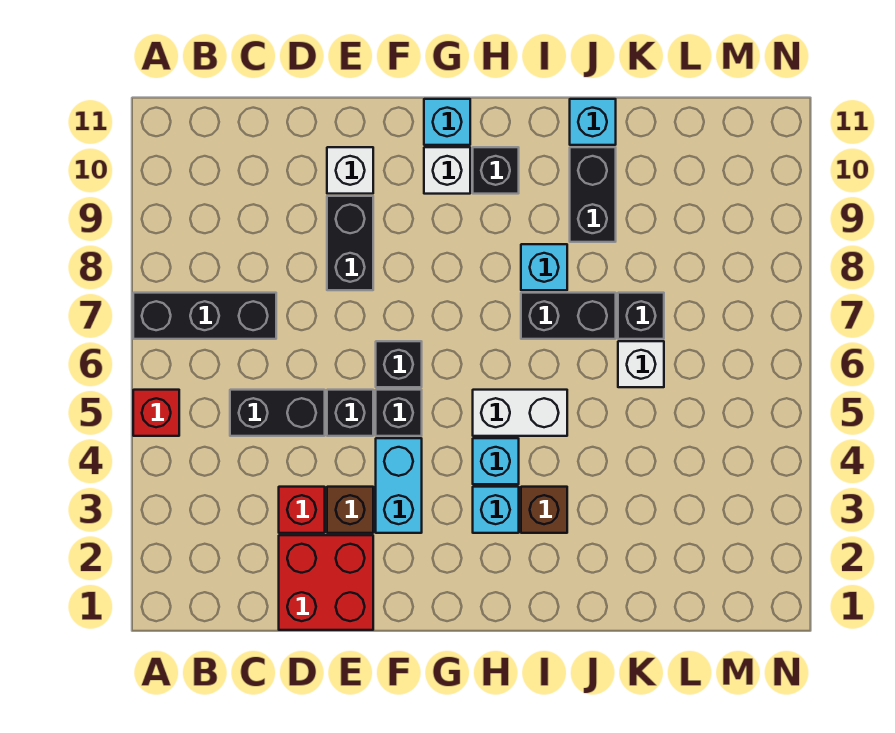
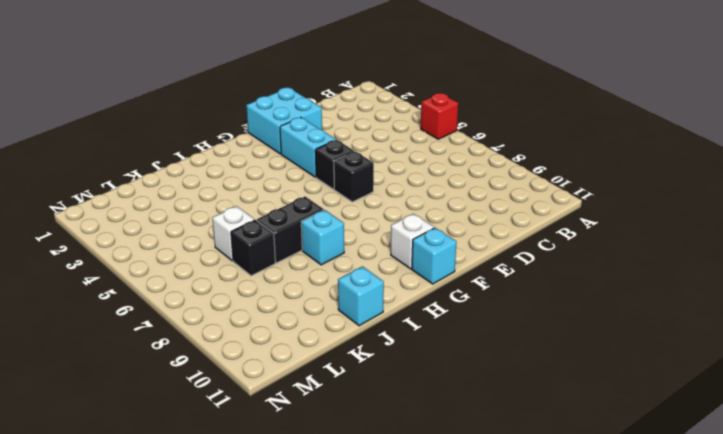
cyan brick E1:F2 level 1 -> red brick D1:E2 level 1
none -> black brick A7:C7 level 1
none -> black brick C5:D5 level 1
none -> red brick D3 level 1

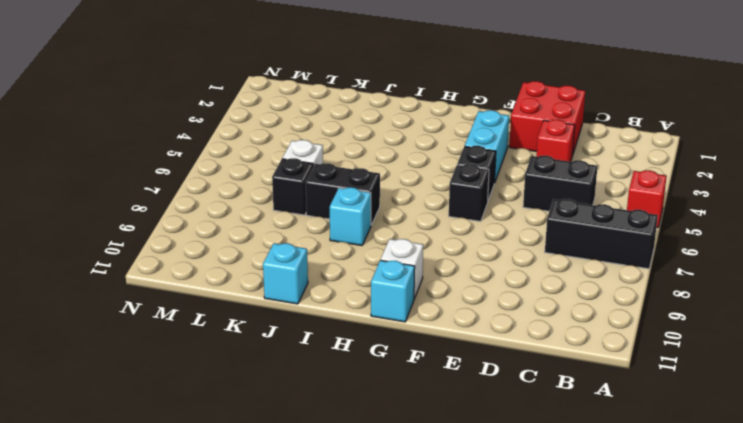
none -> brown brick E3 level 1
none -> black brick E5 level 1
none -> black brick E8:E9 level 1

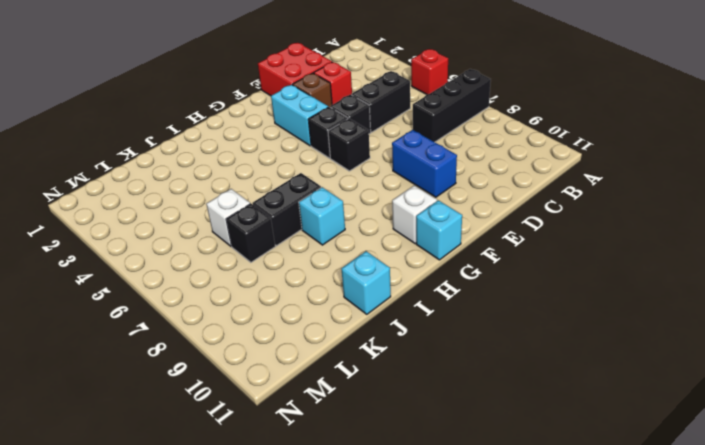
blue brick E8:E9 level 1 -> black brick E8:E9 level 1
none -> white brick E10 level 1
none -> cyan brick H3 level 1
none -> cyan brick H4 level 1

